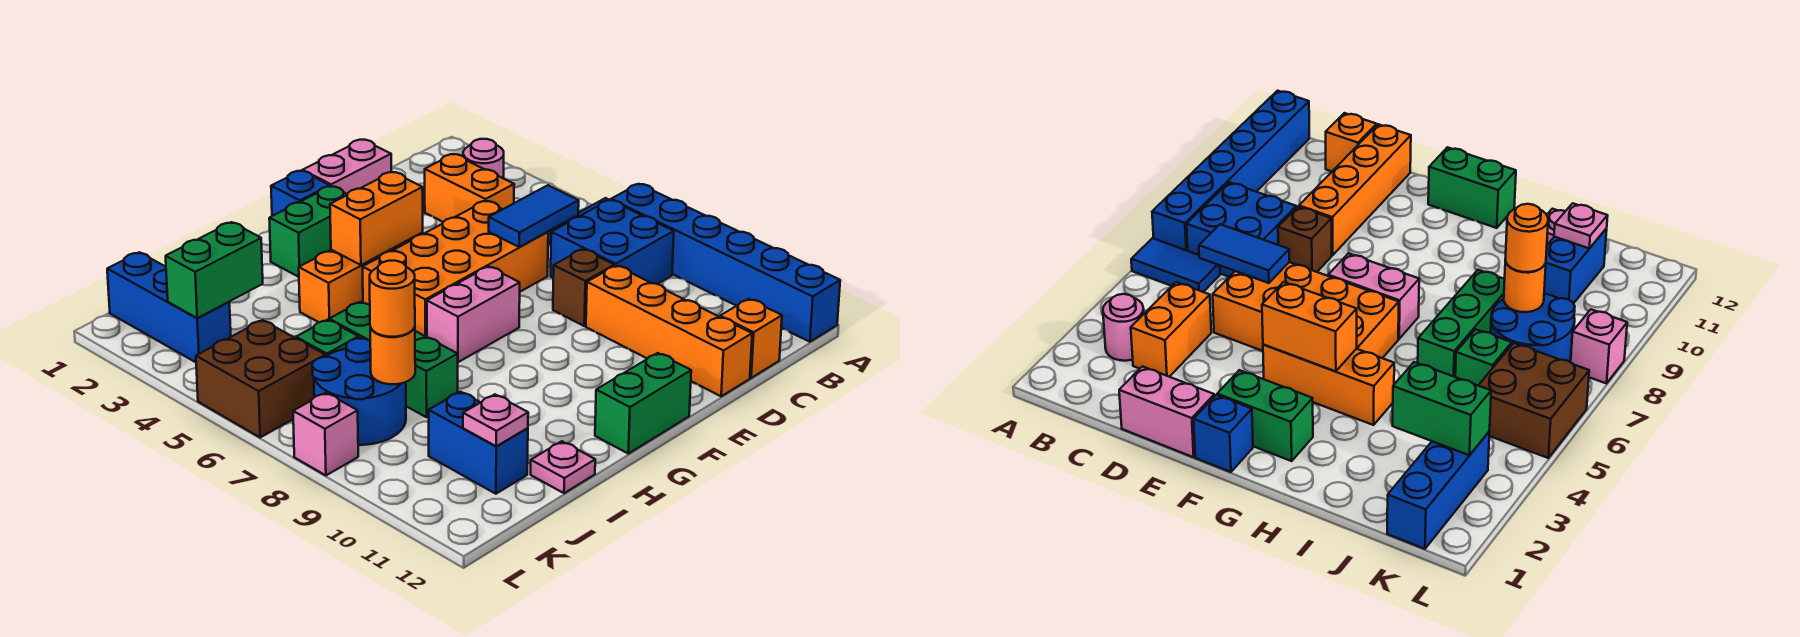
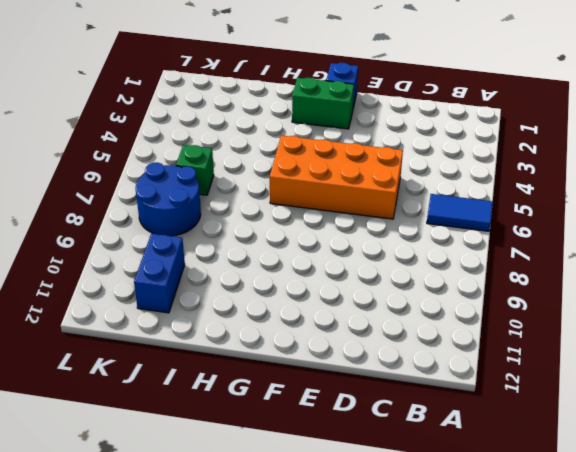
none -> blue brick A7:A12 level 1
none -> pink round brick B3 level 1
none -> blue brick B7:C8 level 1

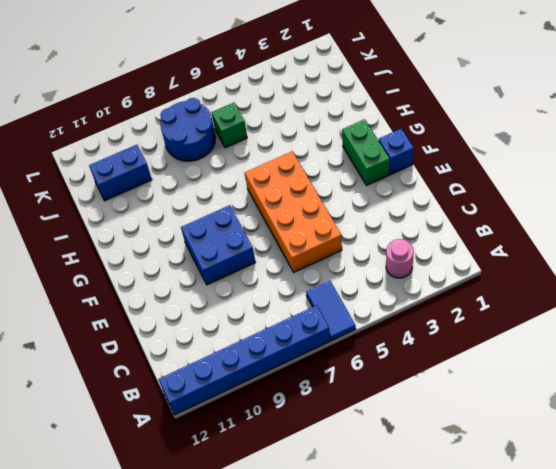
blue brick E8:F9 level 1 -> blue brick B7:C8 level 1
none -> orange brick C3:C4 level 1
none -> orange brick C12 level 1
none -> pink brick D1:E1 level 1

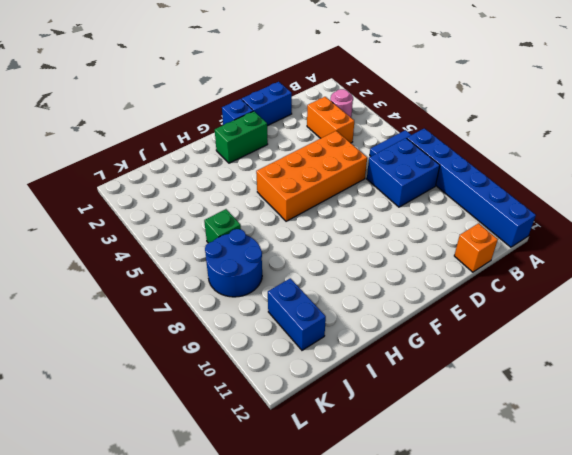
blue brick D1:E1 level 1 -> pink brick D1:E1 level 1
none -> brown brick D8 level 1
none -> orange brick D9:D12 level 1
none -> orange brick F4:H4 level 1

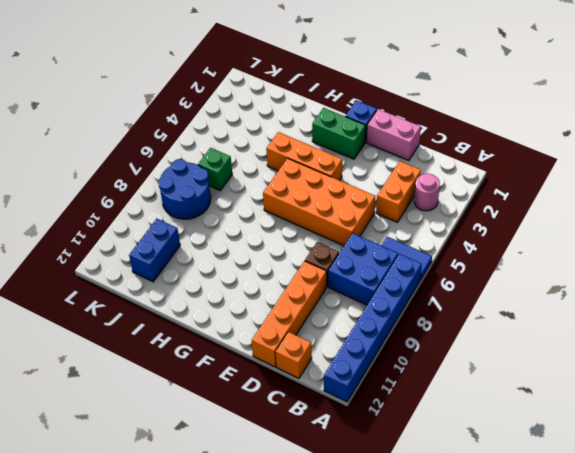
none -> pink brick F7:G7 level 1
none -> green brick F12:G12 level 1
none -> green brick I6:I8 level 1

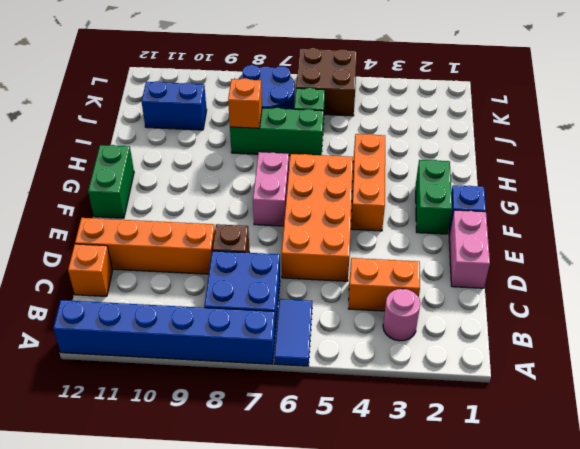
orange brick I8 level 2 -> none
none -> pink plate I12 level 1
none -> blue brick K1:K3 level 1
none -> pink brick L8 level 1

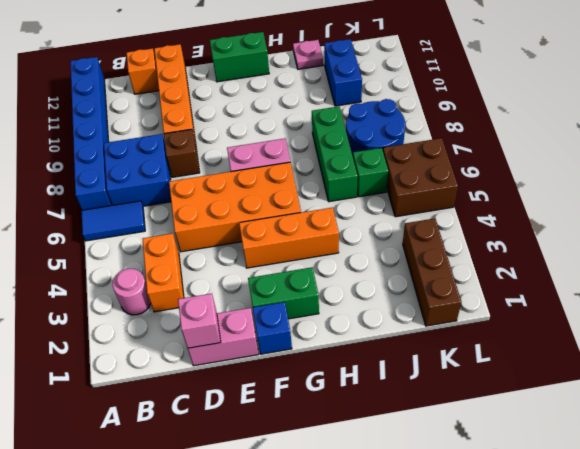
pink brick D1 level 2 -> pink brick L8 level 1
brown brick K1:K3 level 1 -> blue brick K1:K3 level 1
none -> blue tile C6:D6 level 2
none -> orange brick F4:G4 level 2
none -> green brick J3:K3 level 2

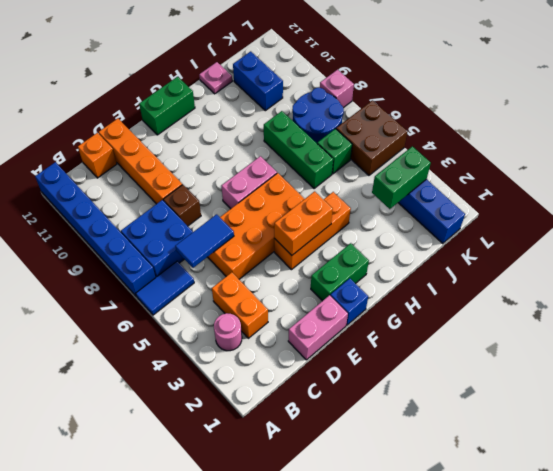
none -> orange round brick J8 level 2
none -> pink plate J11 level 2
none -> orange round brick J8 level 3

